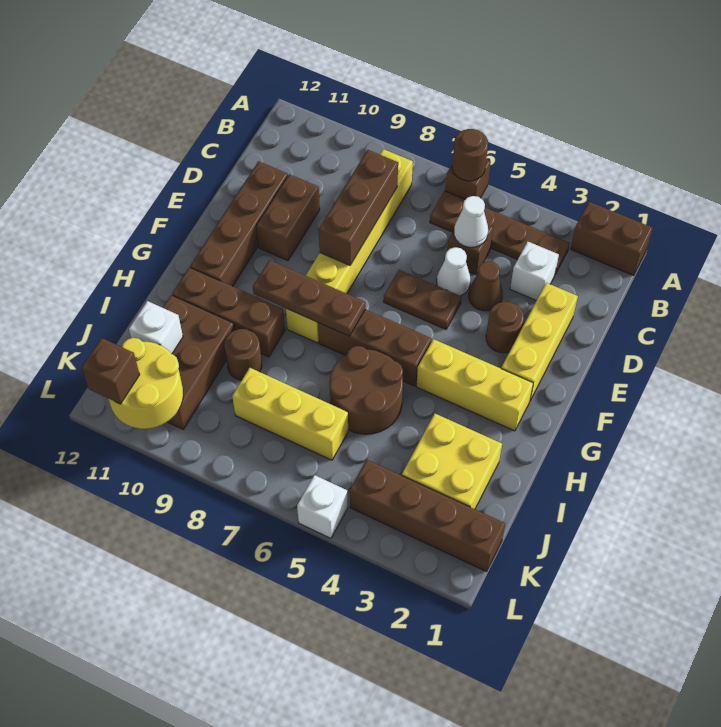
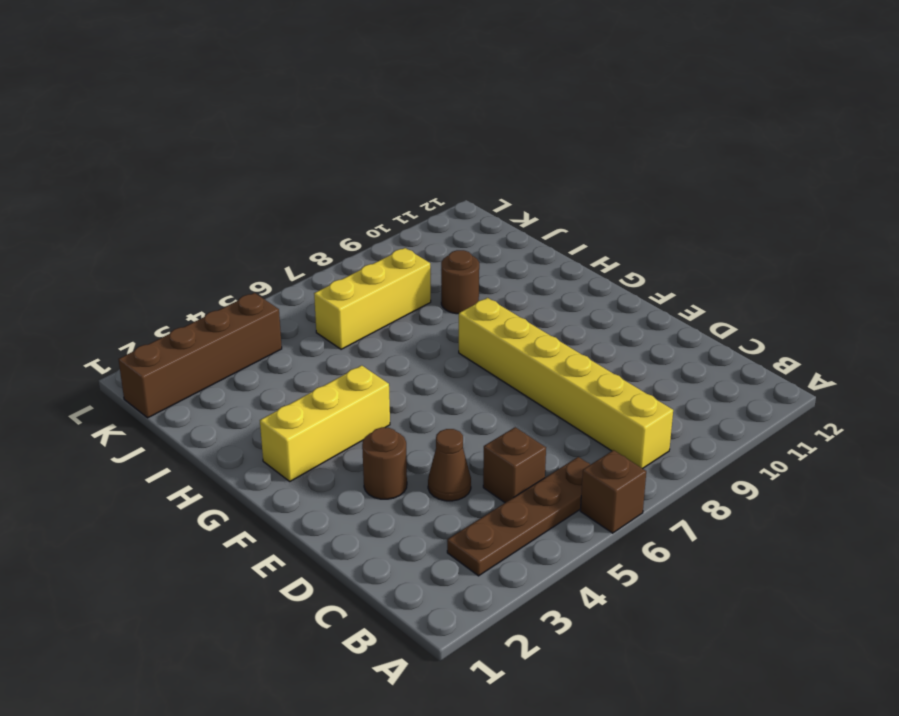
none -> brown brick A1:A2 level 1
none -> white brick C3 level 1
none -> yellow brick D2:F2 level 1
none -> white cone D5 level 1

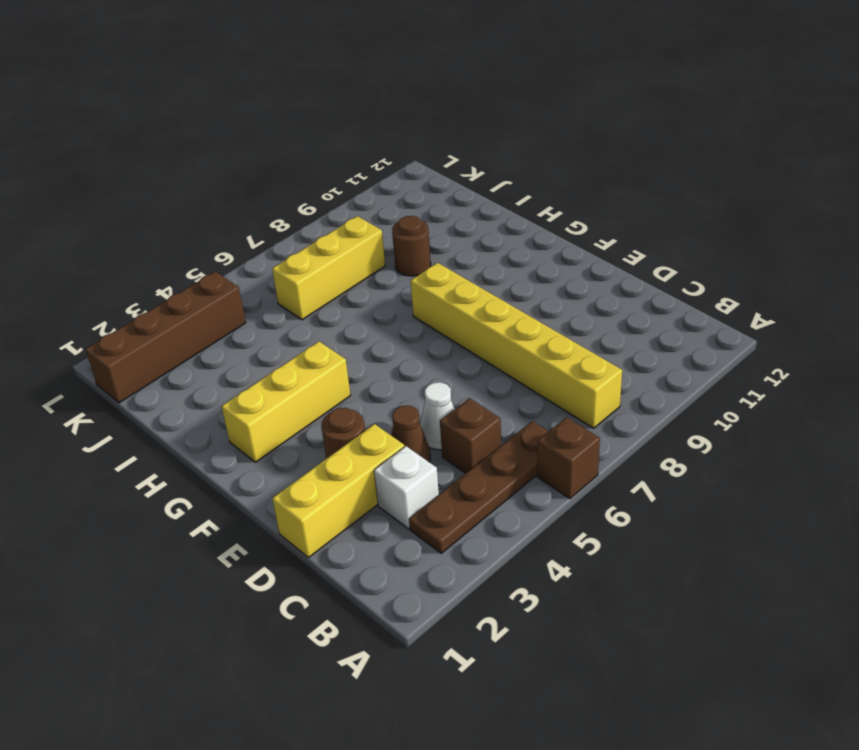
yellow brick D1:D3 level 1 -> yellow brick D2:F2 level 1
none -> brown brick A1:A2 level 1
none -> brown brick D10:E10 level 1
none -> brown brick D11:G11 level 1
none -> brown plate E5:E6 level 1

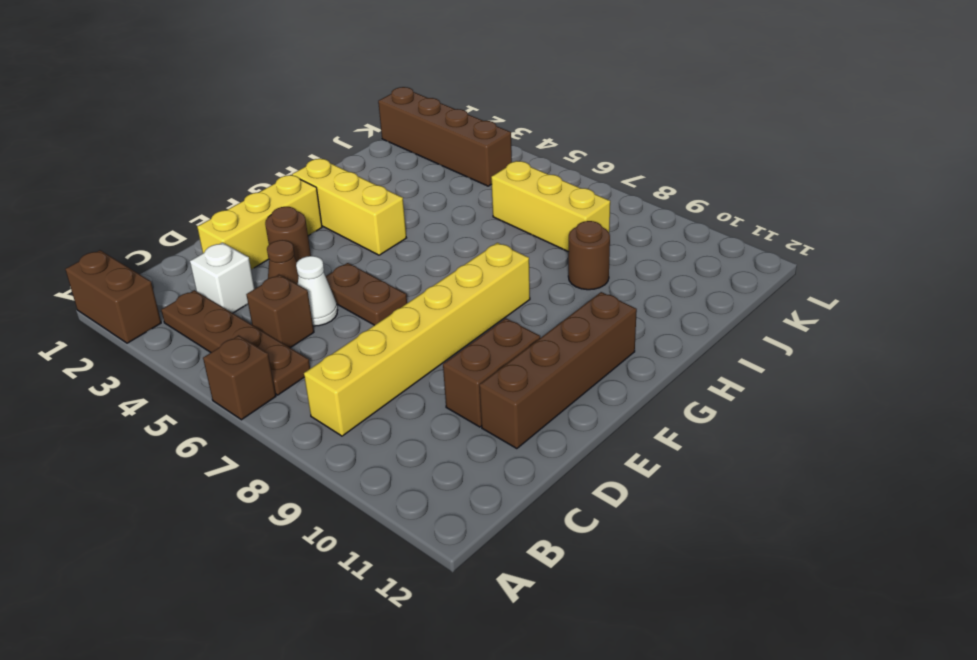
none -> brown brick G5:G7 level 1
none -> brown round brick H5:I6 level 1
none -> brown brick H9:H11 level 1
none -> yellow brick I2:J3 level 1

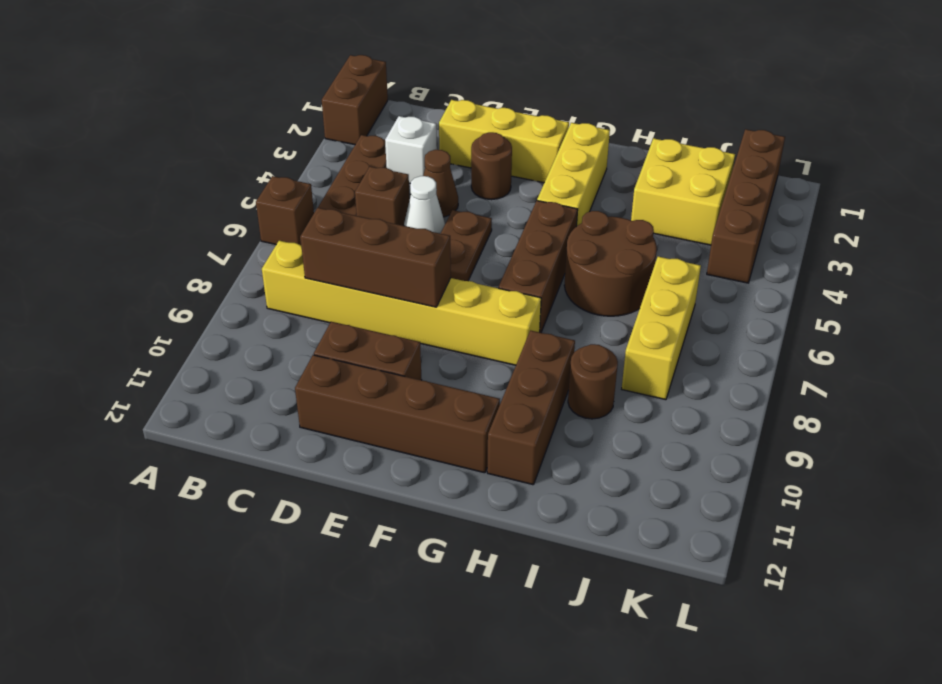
none -> brown brick I10:K11 level 1
none -> white brick L5 level 1
none -> brown round brick A6 level 2
none -> white cone C5 level 2

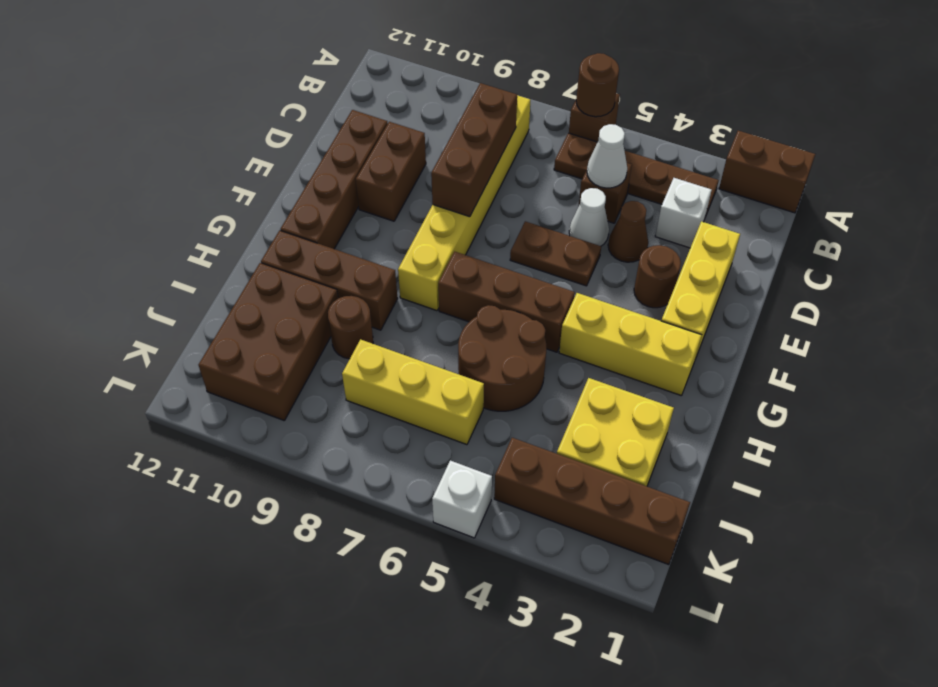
none -> brown plate G7:G9 level 2
none -> white brick J11 level 2
none -> yellow round brick K10:L11 level 2
none -> brown brick L11 level 3

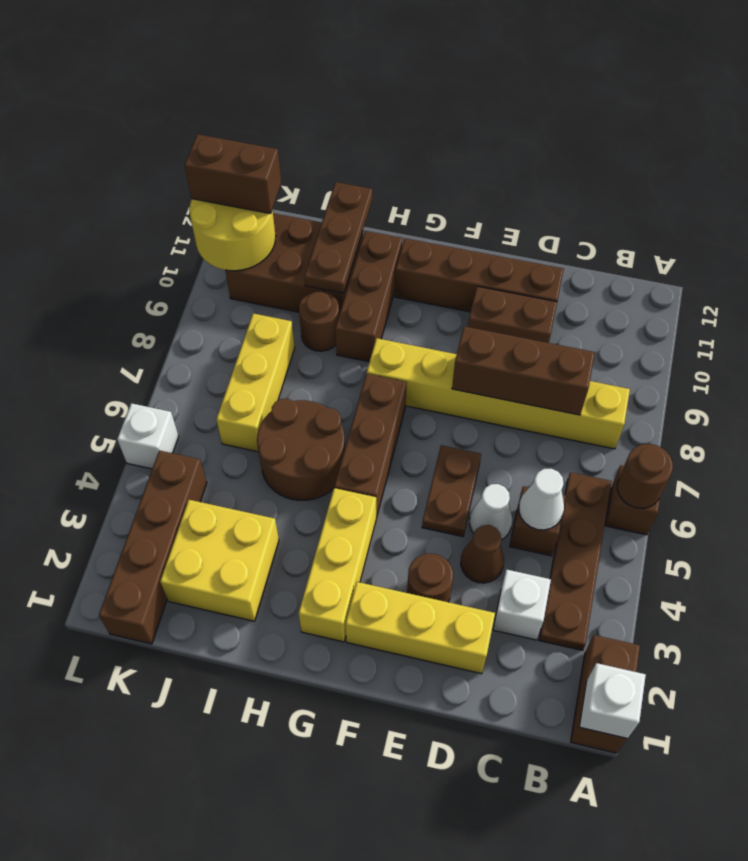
white brick A1 level 2 -> white brick J11 level 2
brown plate I10:I12 level 2 -> brown plate G7:G9 level 2
brown brick K11:L11 level 3 -> brown brick L11 level 3

